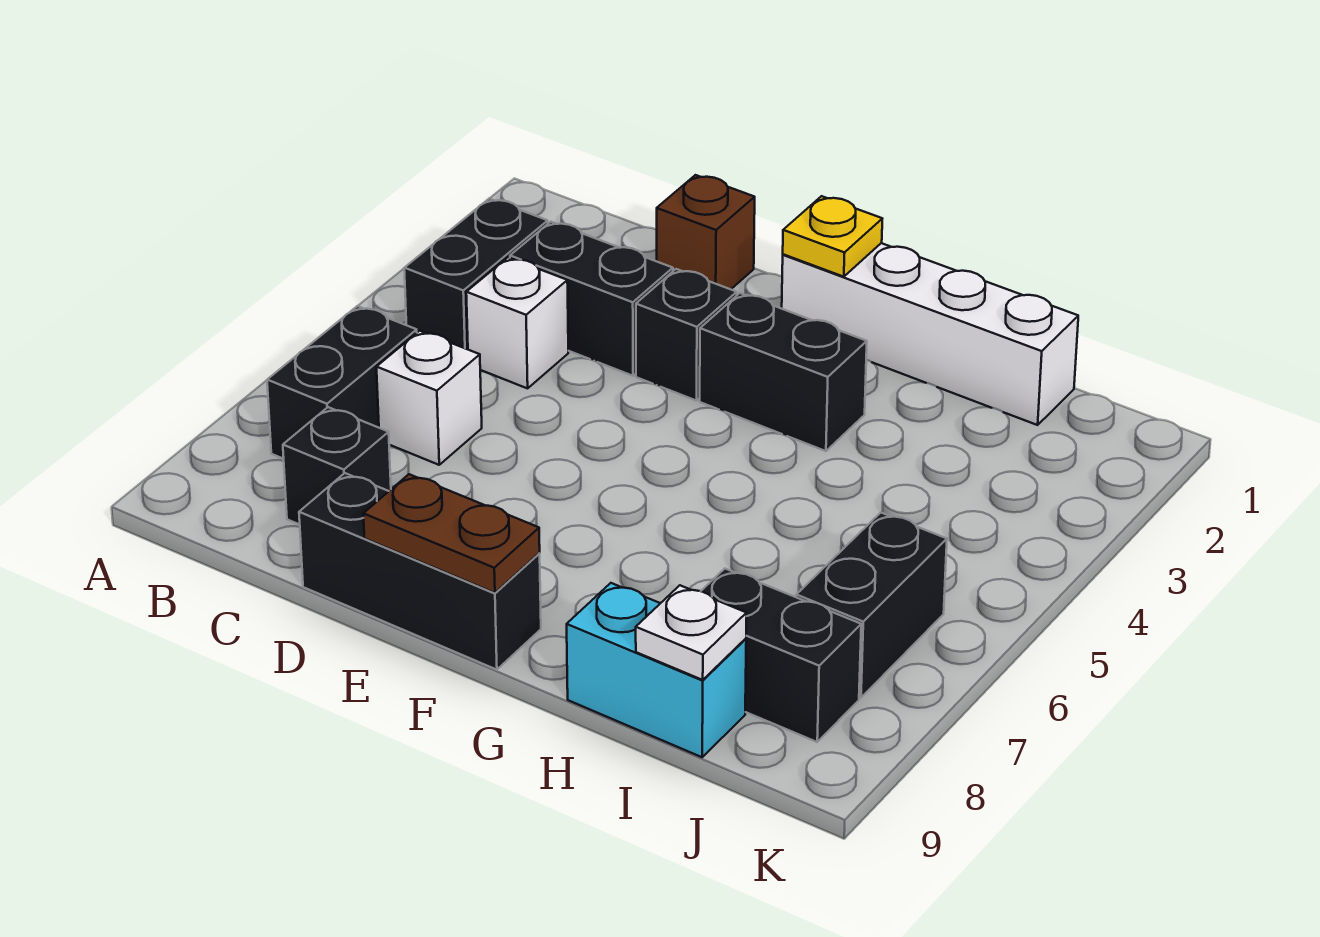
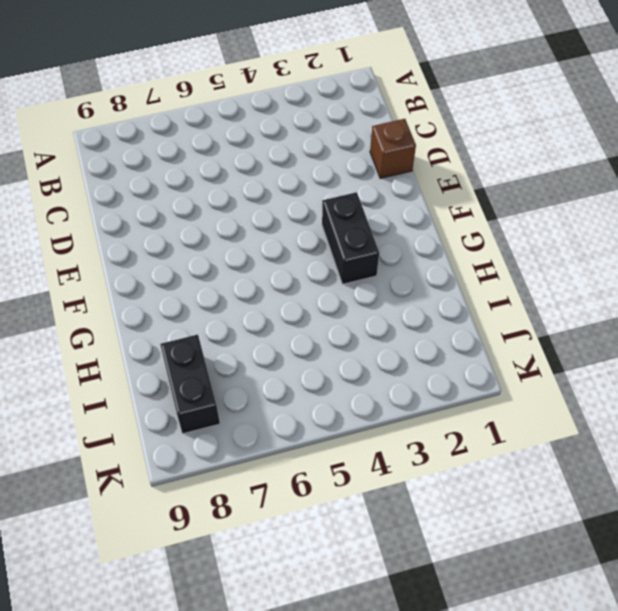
none -> black brick B3:B4 level 1
none -> black brick B6:B7 level 1
none -> black brick C3:D3 level 1

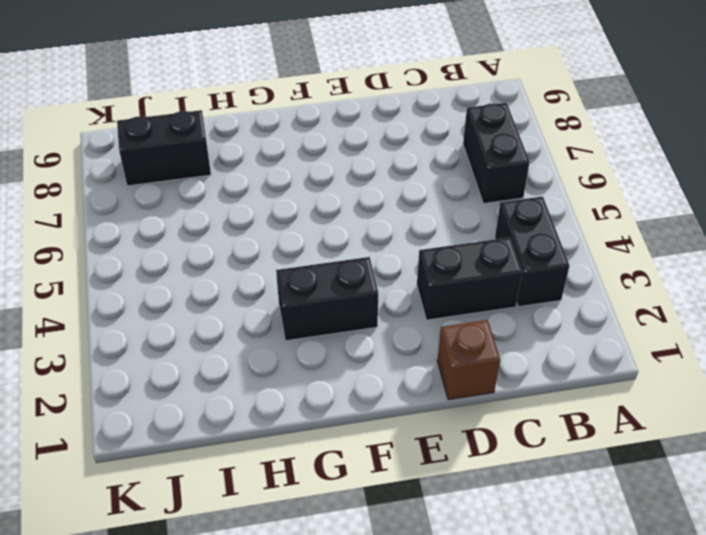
none -> white brick C4 level 1
none -> white brick C6 level 1
none -> black brick C8 level 1

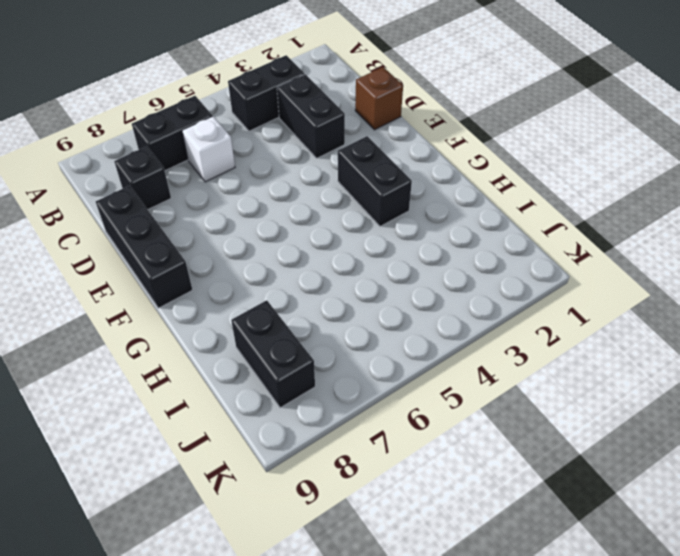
none -> white brick C4 level 1
none -> black brick E3 level 1
none -> white brick F1:I1 level 1

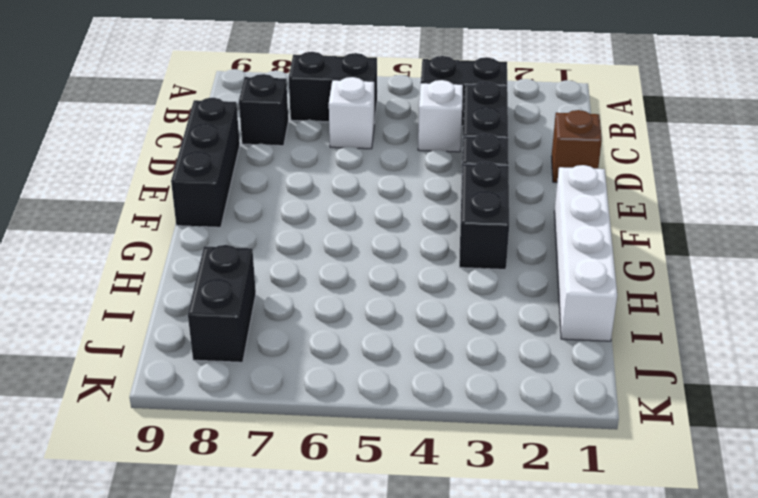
none -> cyan brick H9:I9 level 1
none -> black brick J6:J7 level 1
none -> brown plate E9:F9 level 2

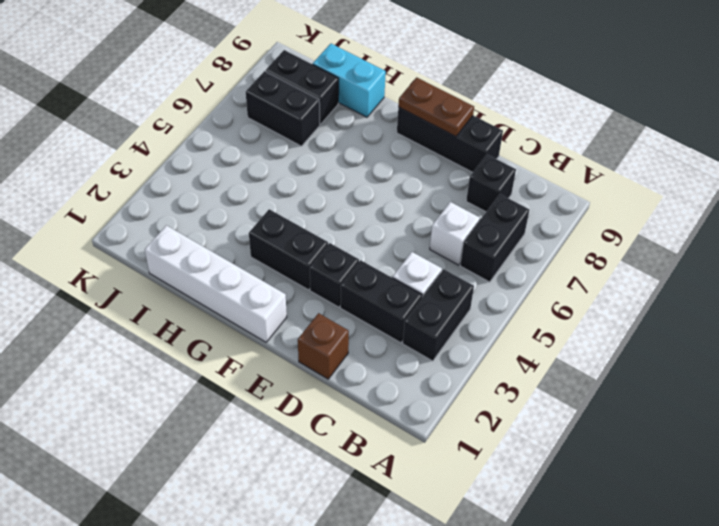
black brick I7:J7 level 1 -> black brick J6:J7 level 1
none -> yellow plate F1 level 2
none -> white plate I9 level 2

